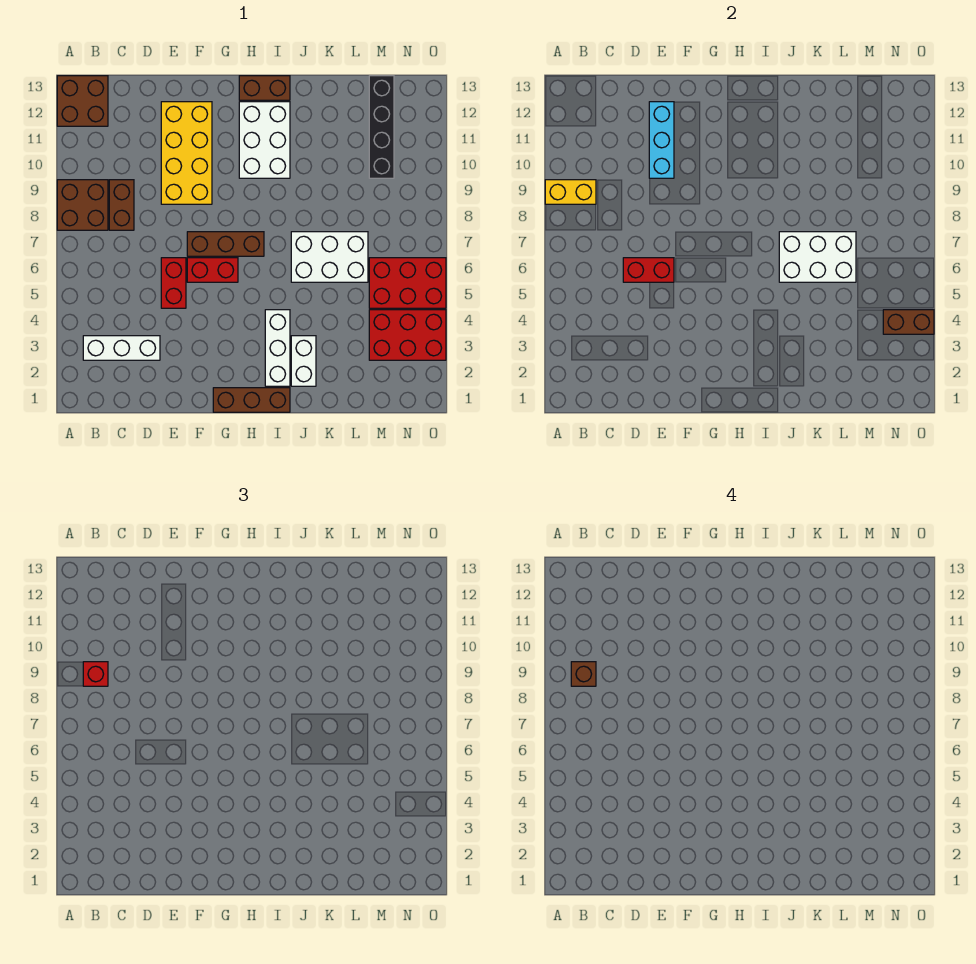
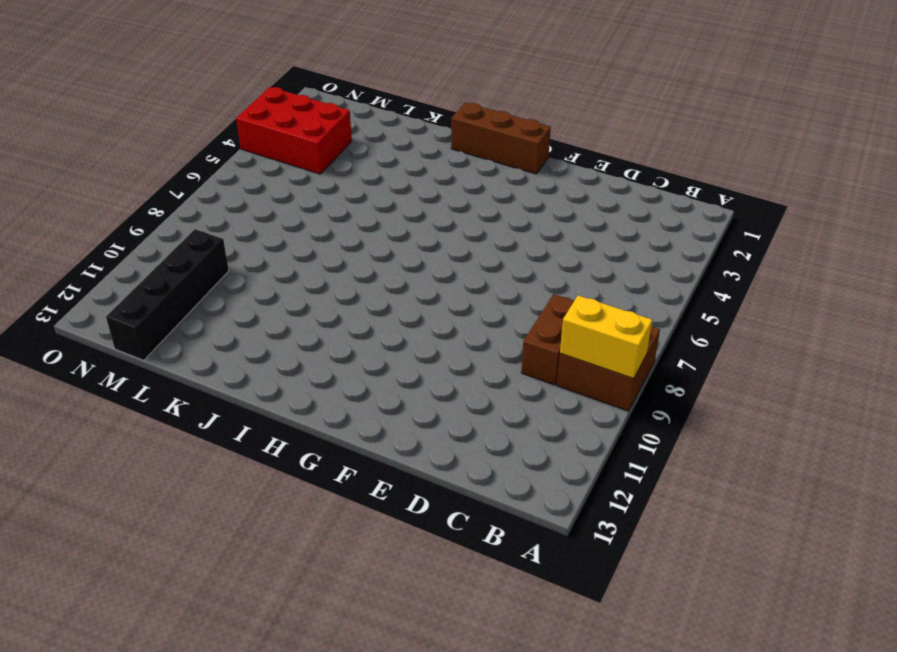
none -> brown brick A12:B13 level 1
none -> white brick B3:D3 level 1
none -> red brick E5:E6 level 1

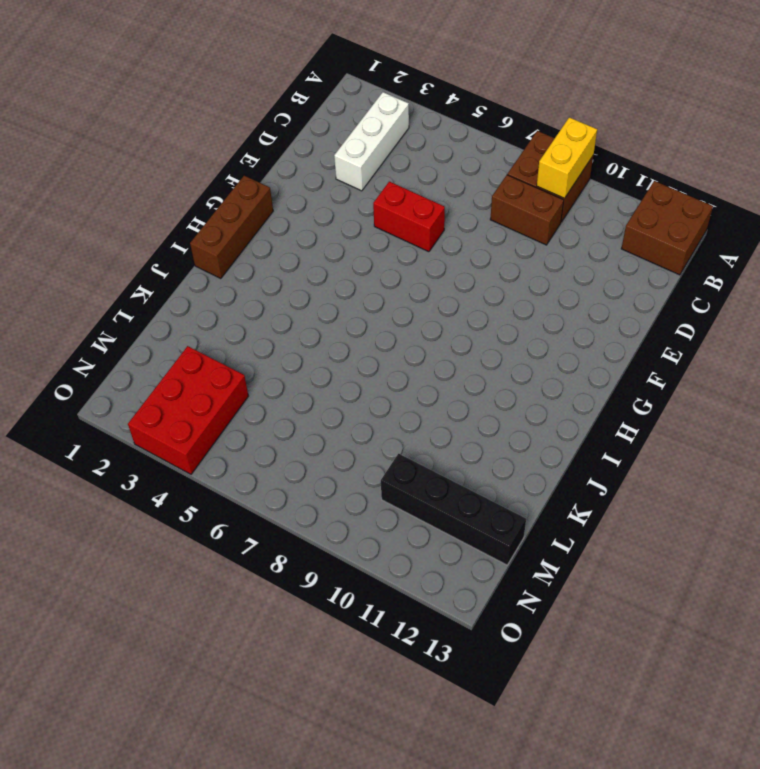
none -> yellow brick E9:F12 level 1
none -> red brick F6:G6 level 1
none -> brown brick F7:H7 level 1

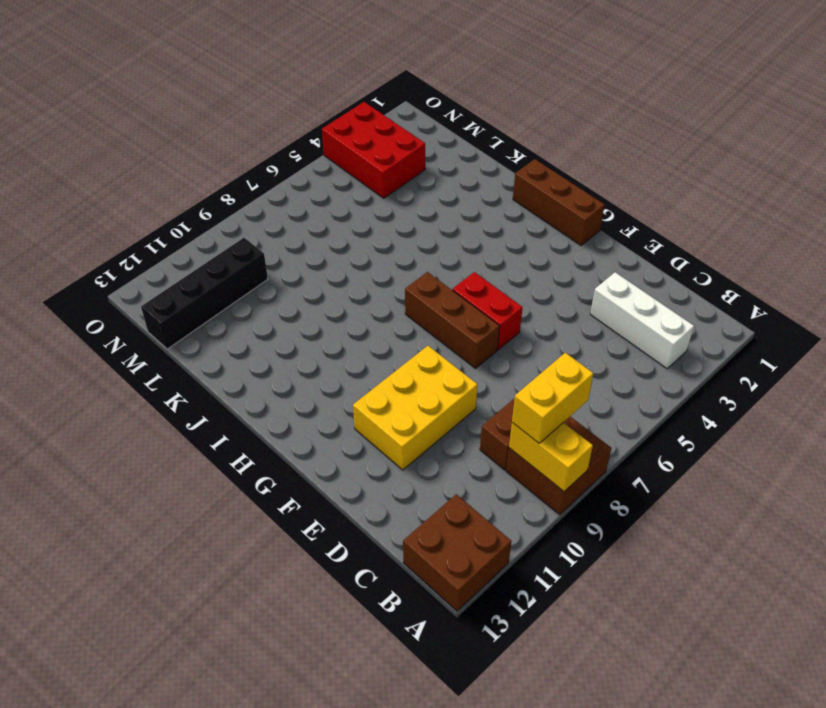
yellow brick B8:B9 level 3 -> red brick B9 level 3
yellow brick E9:F11 level 1 -> yellow brick E9:F12 level 1
none -> red brick E5:E6 level 1
none -> white brick H10:I12 level 1
none -> brown brick H13:I13 level 1

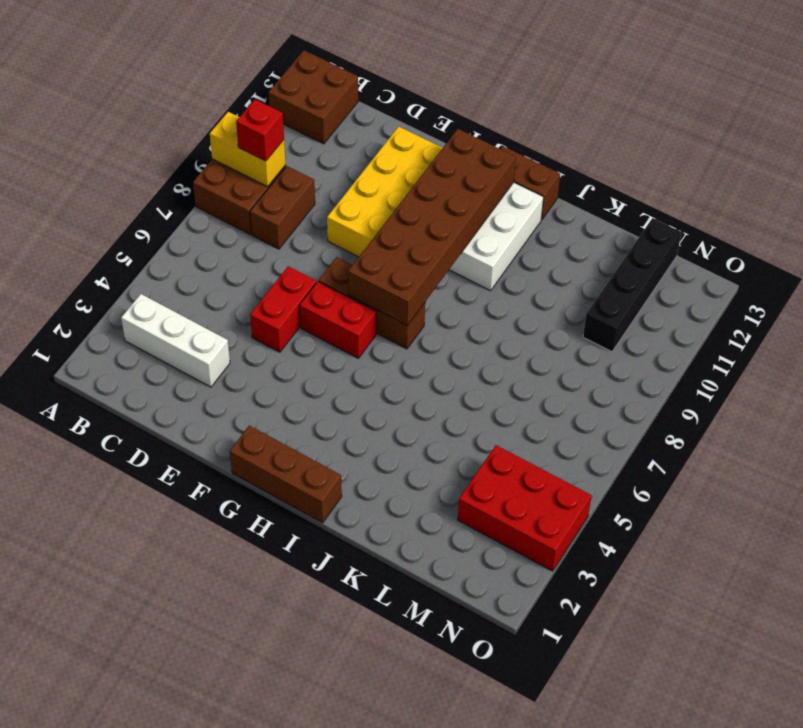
brown brick G7:H12 level 2 -> none
none -> white brick I2:I4 level 1
none -> white brick J2:J3 level 1
none -> white brick J6:L7 level 1

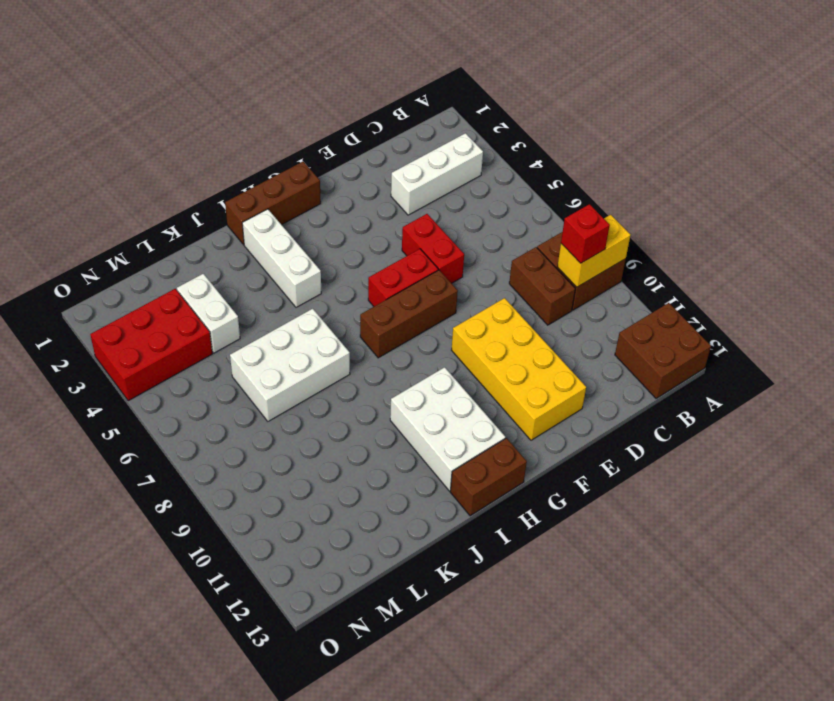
white brick L3:L4 level 1 -> white brick J2:J3 level 1
none -> red brick M5:O6 level 1
none -> black brick M10:M13 level 1
none -> red brick D6:E6 level 2

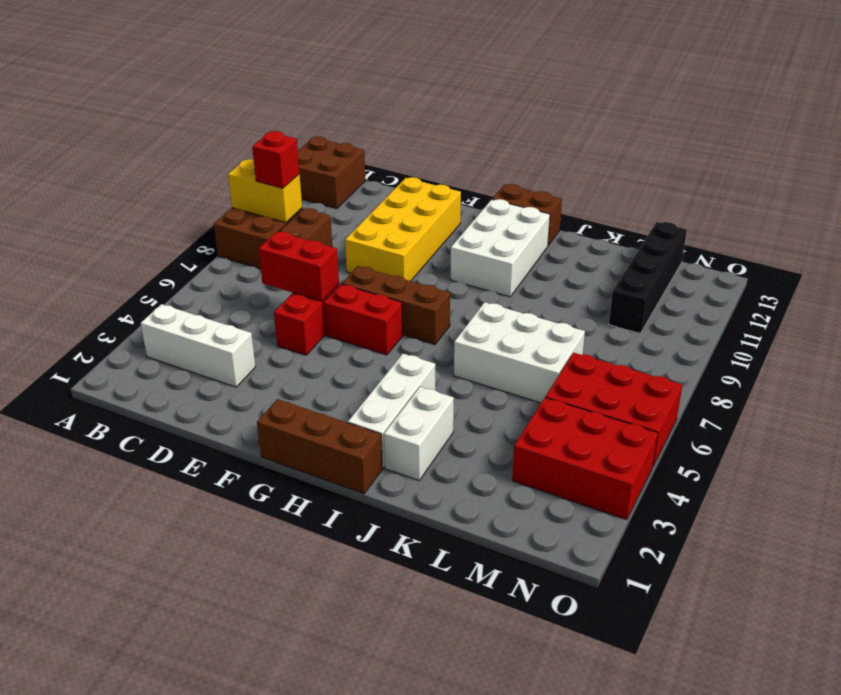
none -> cyan brick E10:E12 level 2
none -> white brick J6:L7 level 2
none -> brown brick N4:O4 level 2

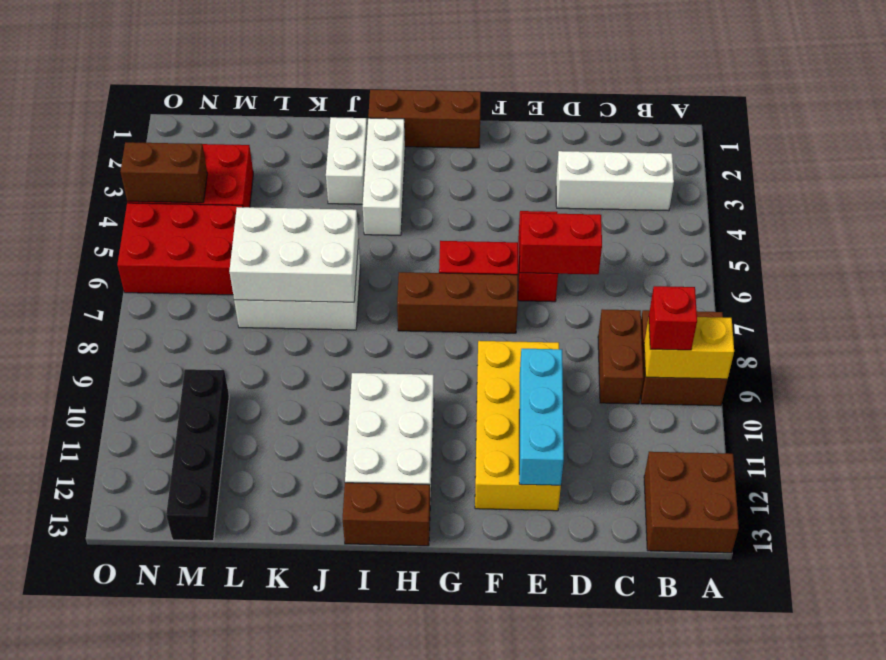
none -> brown brick B9 level 4

